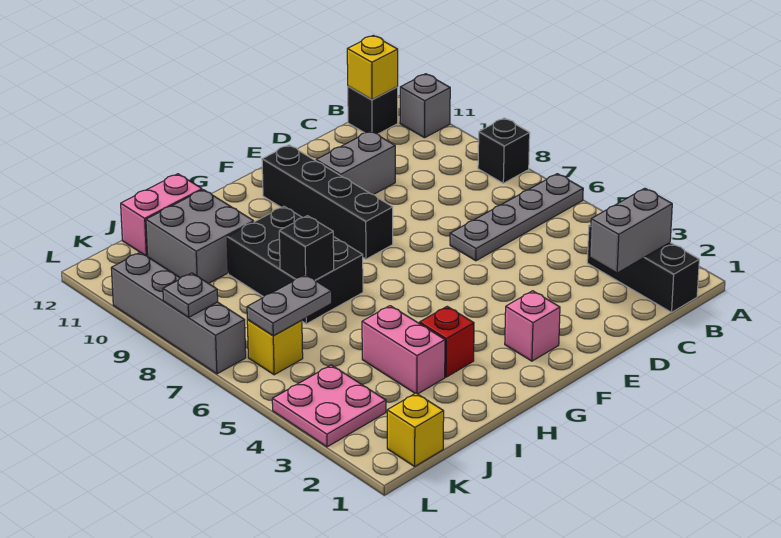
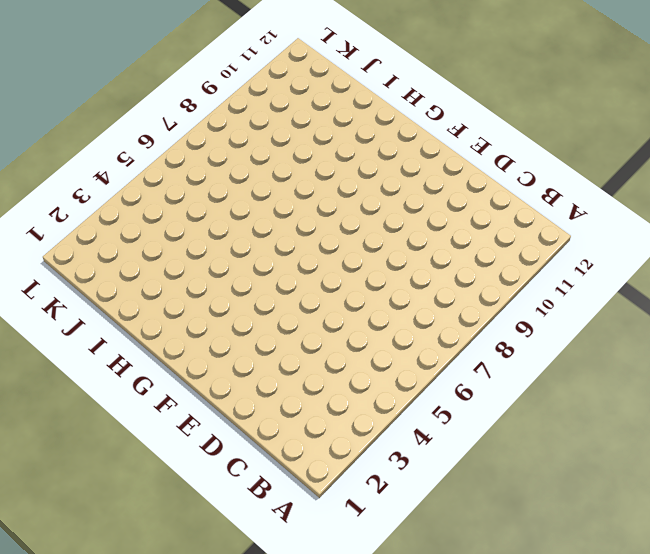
none -> grey plate A6:D6 level 1
none -> black brick A8 level 1
none -> grey brick A11 level 1

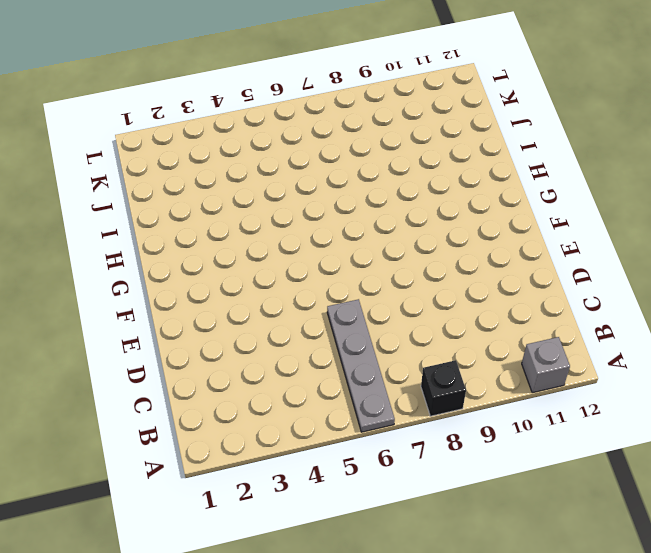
none -> black brick B1:B3 level 1
none -> black brick B12 level 1
none -> grey brick D10:E10 level 1

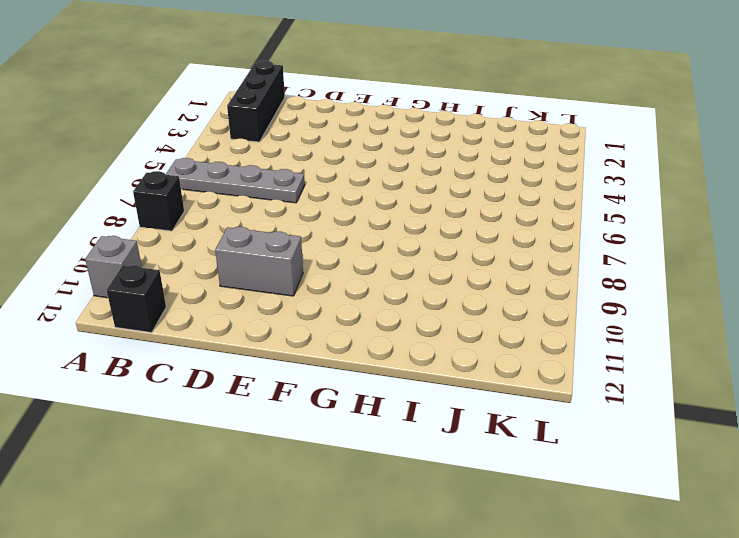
none -> pink brick F2 level 1
none -> black brick F8:F11 level 1
none -> red brick H3 level 1

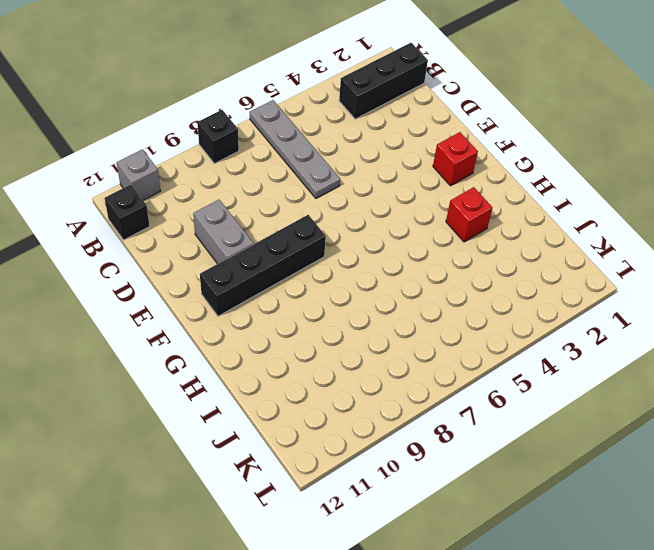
red brick F2 level 1 -> pink brick F2 level 1
none -> black brick H7:I9 level 1
none -> pink brick I3:I4 level 1
none -> grey brick I10:J11 level 1

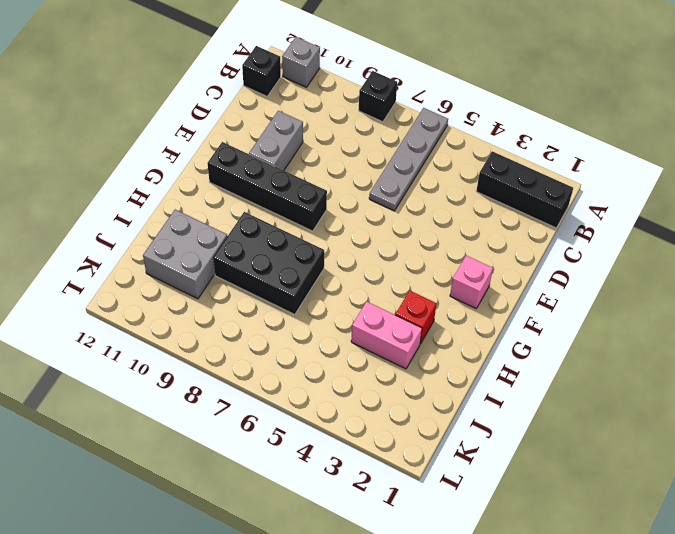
none -> pink brick I12:J12 level 1
none -> yellow brick K1 level 1
none -> pink plate K3:L4 level 1

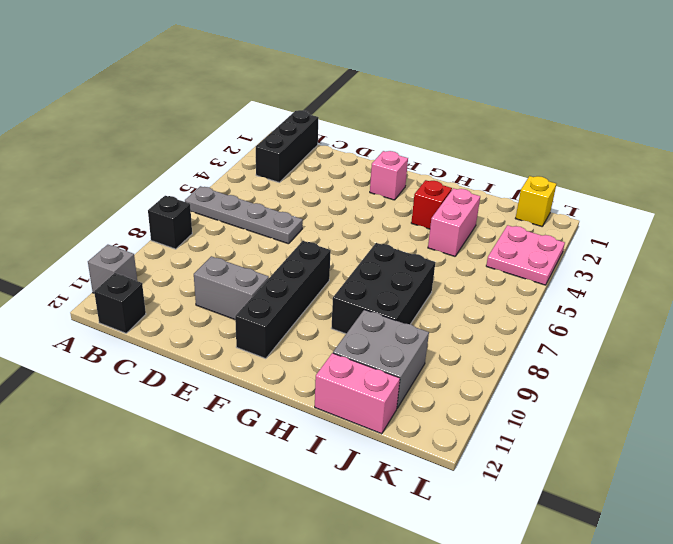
none -> yellow brick K6 level 1
none -> grey brick L7:L10 level 1
none -> grey brick B2:C2 level 2

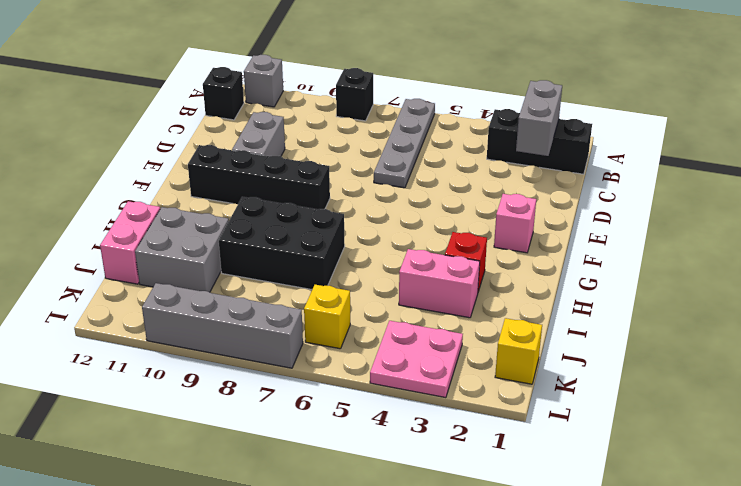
none -> yellow brick B12 level 2
none -> black brick I7 level 2
none -> grey plate J6:K6 level 2

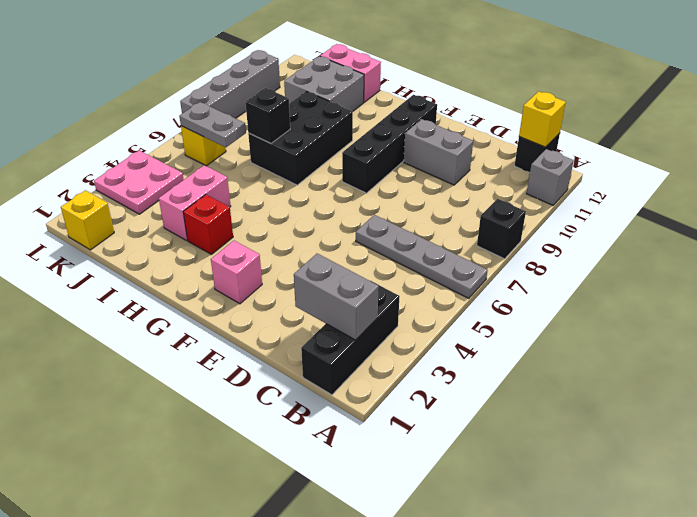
none -> grey plate L8 level 2

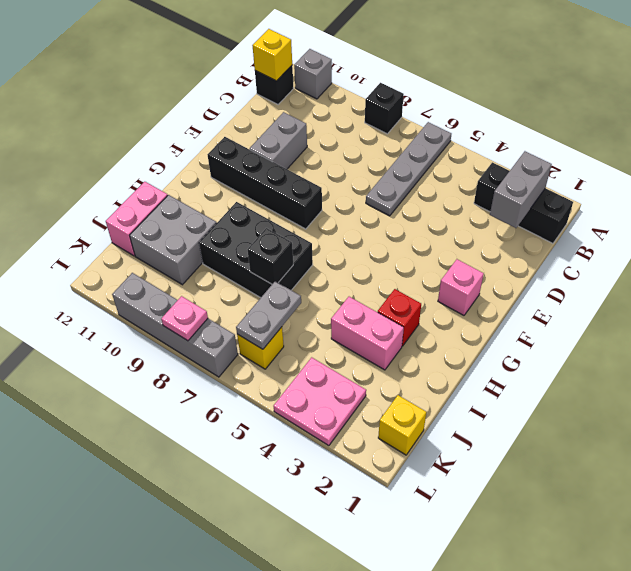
pink plate L8 level 2 -> grey plate L8 level 2

